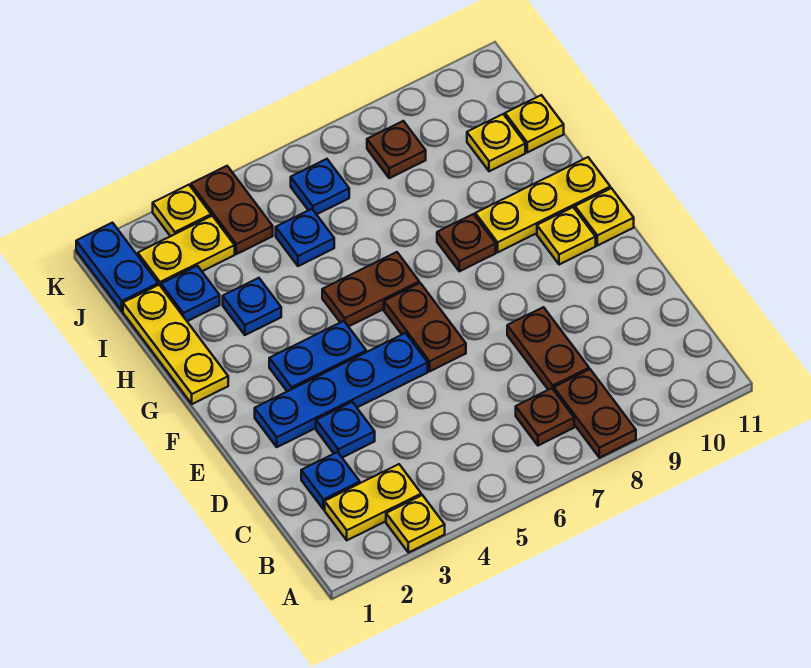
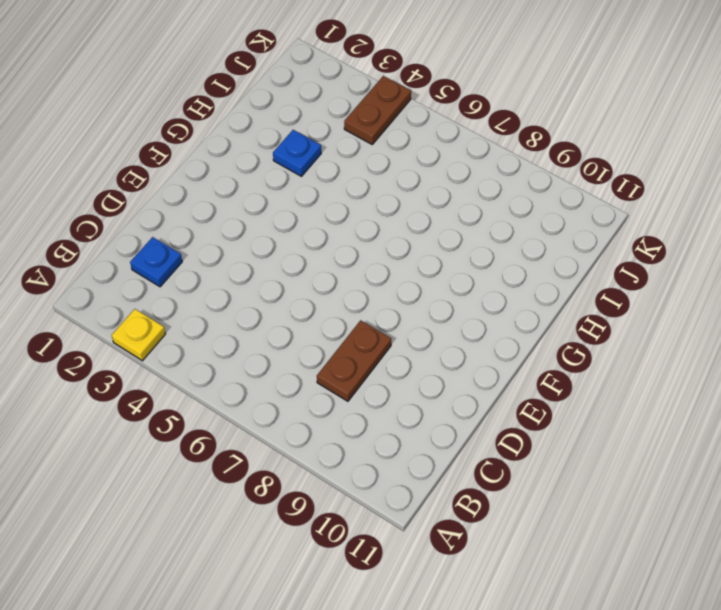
none -> brown plate A8:B8 level 1
none -> yellow plate B2:B3 level 1
none -> brown plate B7 level 1

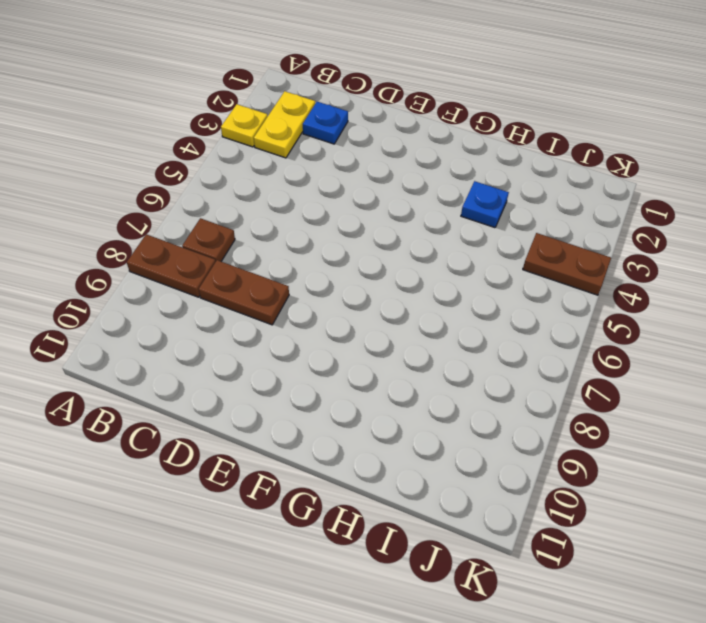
none -> blue plate D3 level 1
none -> blue plate E2:E5 level 1
none -> brown plate E6:F6 level 1

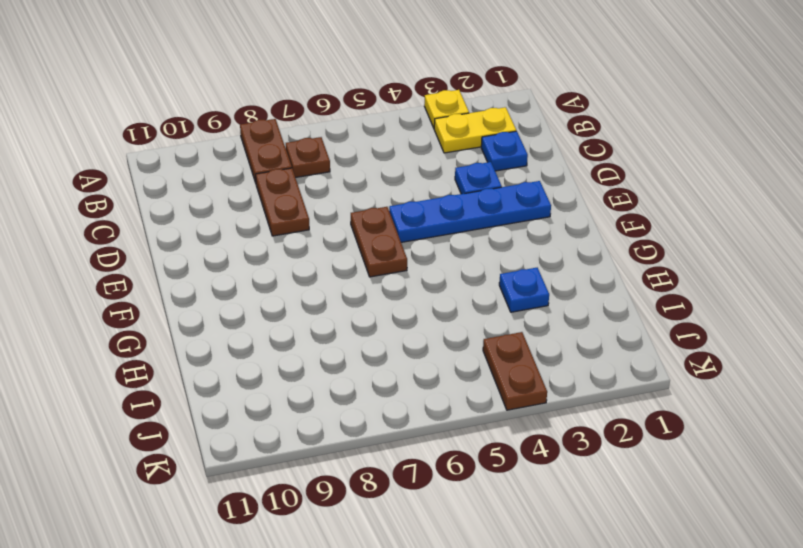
none -> blue plate F3:F4 level 1
none -> yellow plate F10 level 1
none -> yellow plate F11 level 1

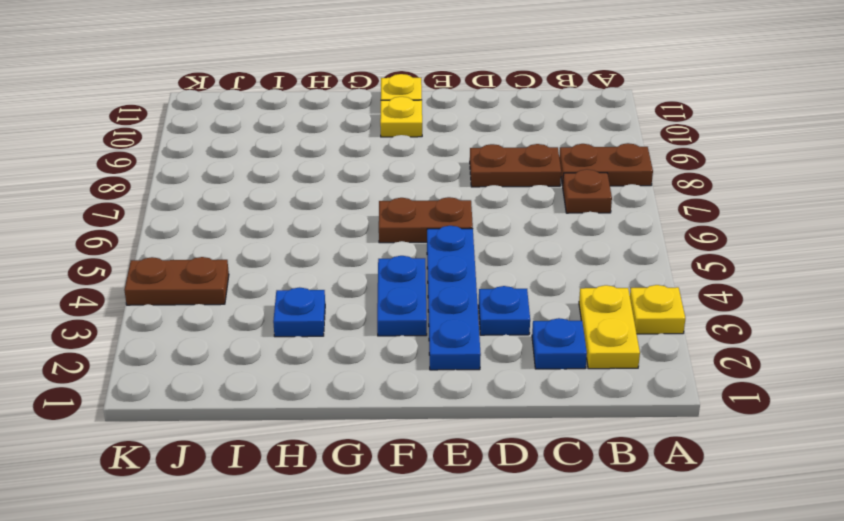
none -> yellow plate G1:I1 level 1
none -> brown plate G5:G6 level 1
none -> brown plate G8 level 1

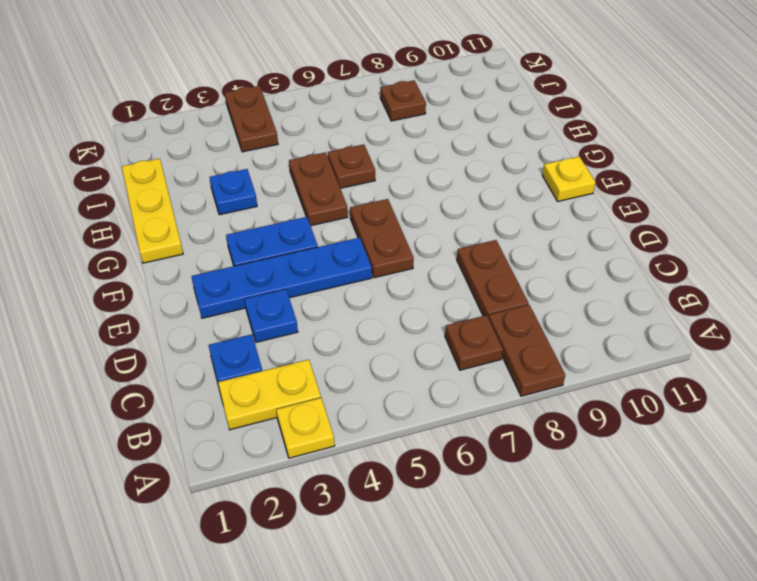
brown plate G5:H5 level 1 -> brown plate G5:G6 level 1
brown plate H6 level 1 -> brown plate G8 level 1
none -> yellow plate F10 level 1
none -> yellow plate G9:G11 level 1
none -> blue plate I2 level 1

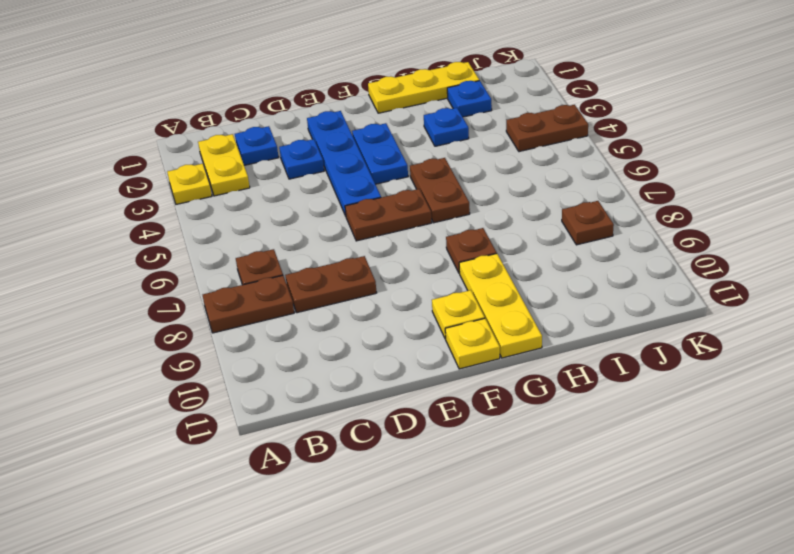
none -> blue plate I5 level 1
none -> yellow plate I10 level 1
none -> yellow plate I11 level 1

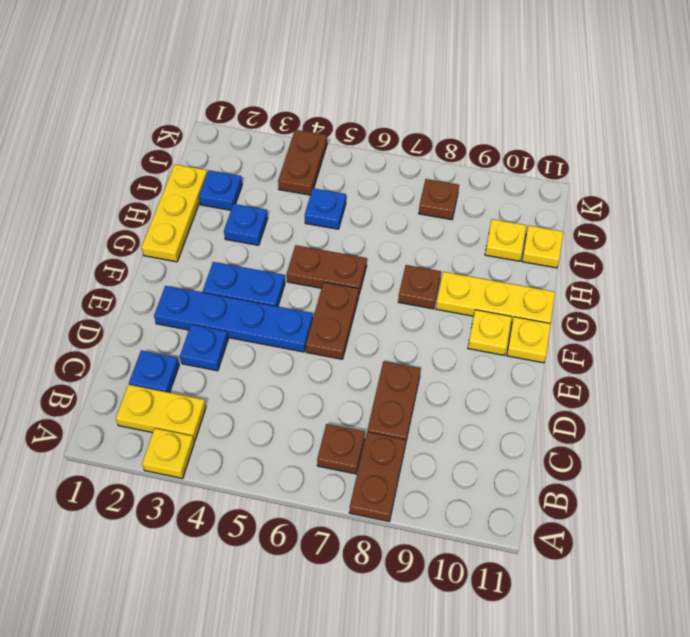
none -> blue plate J1:K1 level 1
none -> yellow plate J2:J3 level 1
none -> blue plate J6 level 1

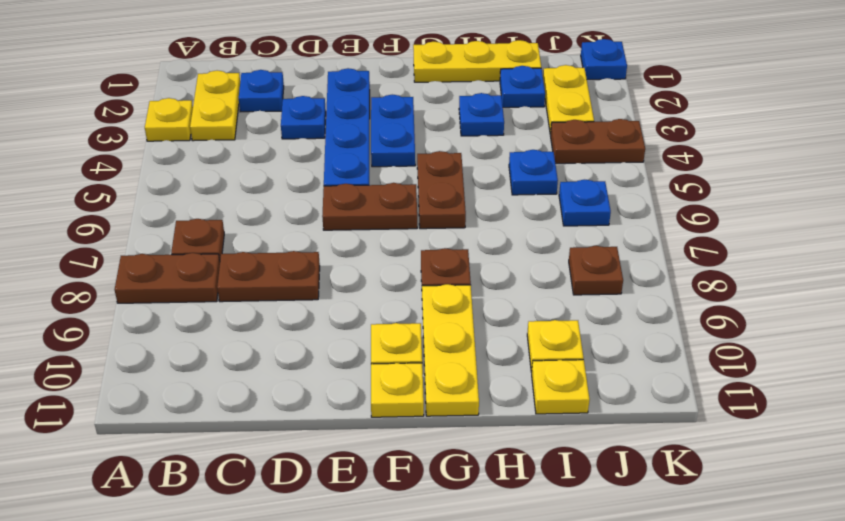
blue plate K1 level 1 -> blue plate J1:K1 level 1
none -> yellow plate K3 level 1

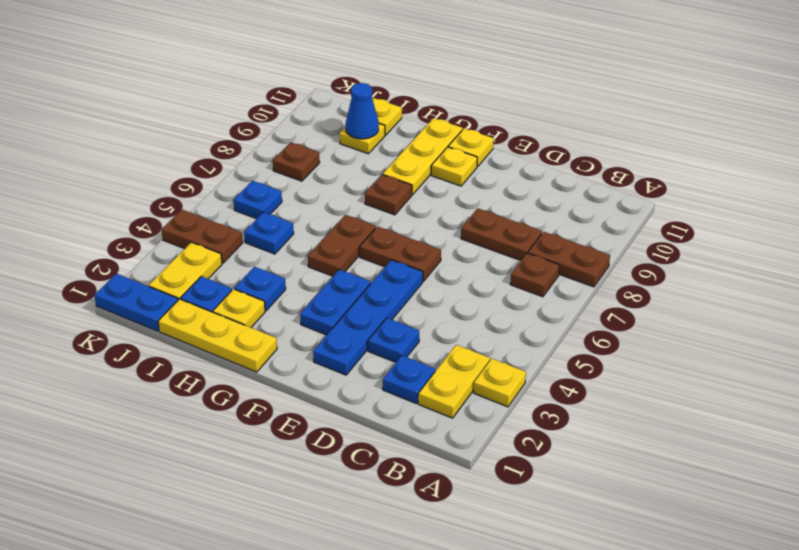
yellow plate H2 level 1 -> yellow plate K3 level 1
blue cone I10 level 2 -> none

